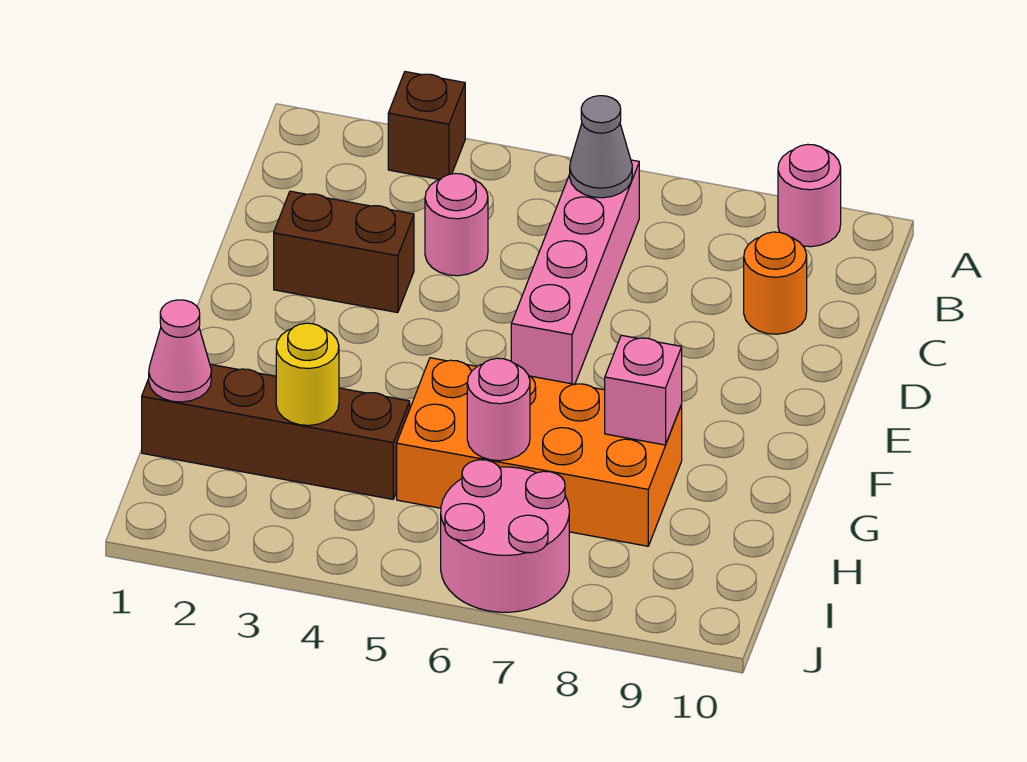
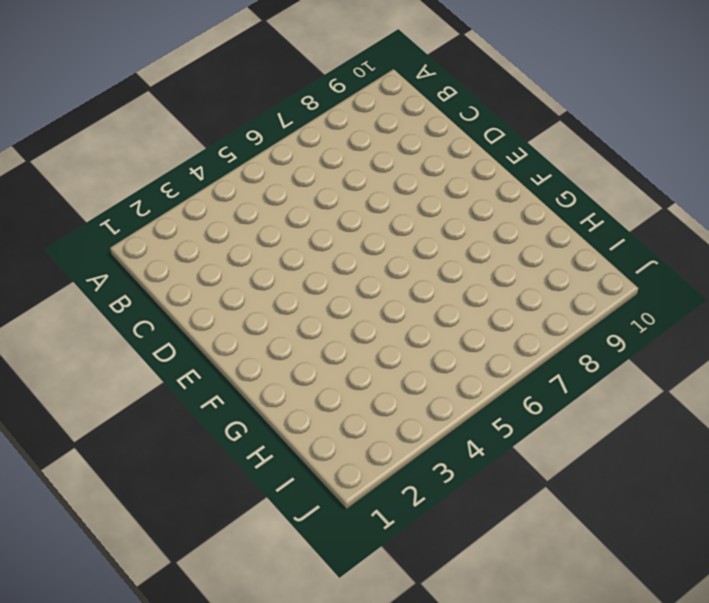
none -> brown brick A3 level 1
none -> pink round brick A9 level 1
none -> pink brick B6:E6 level 1

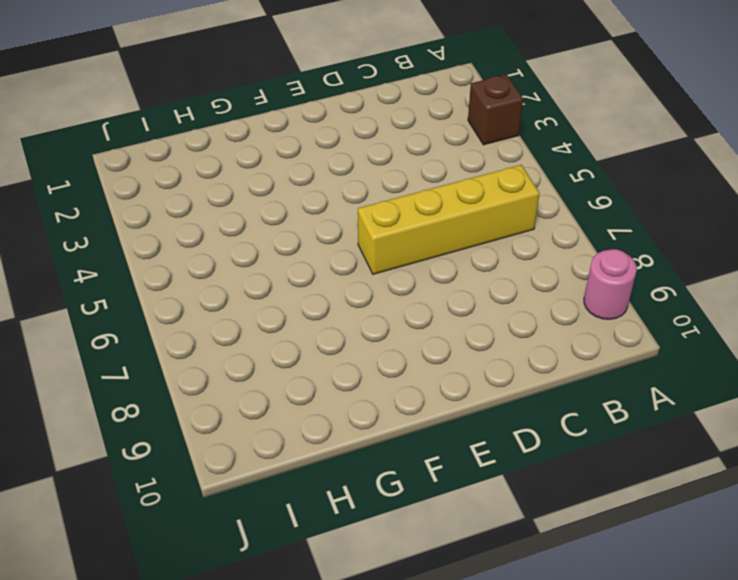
yellow brick B6:E6 level 1 -> pink brick B6:E6 level 1
none -> pink round brick C4 level 1
none -> orange round brick C9 level 1
none -> brown brick D2:D3 level 1

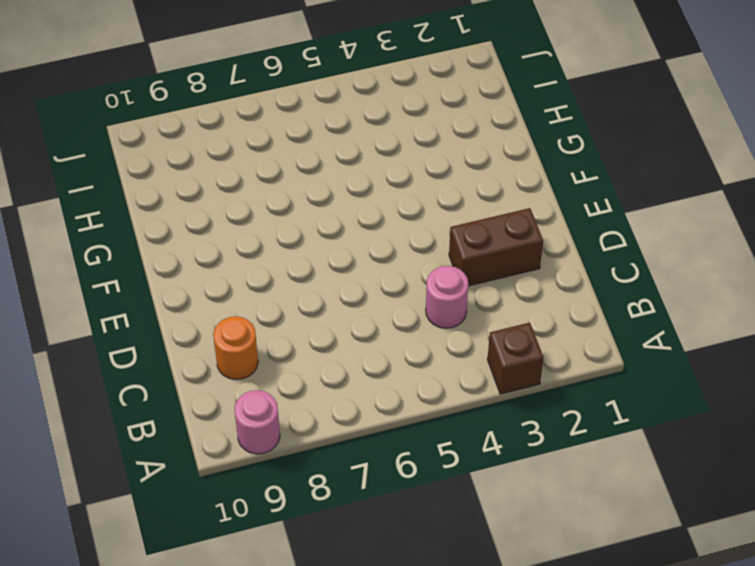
none -> pink brick B6:E6 level 1
none -> orange brick G5:H8 level 1
none -> brown brick H1:H4 level 1

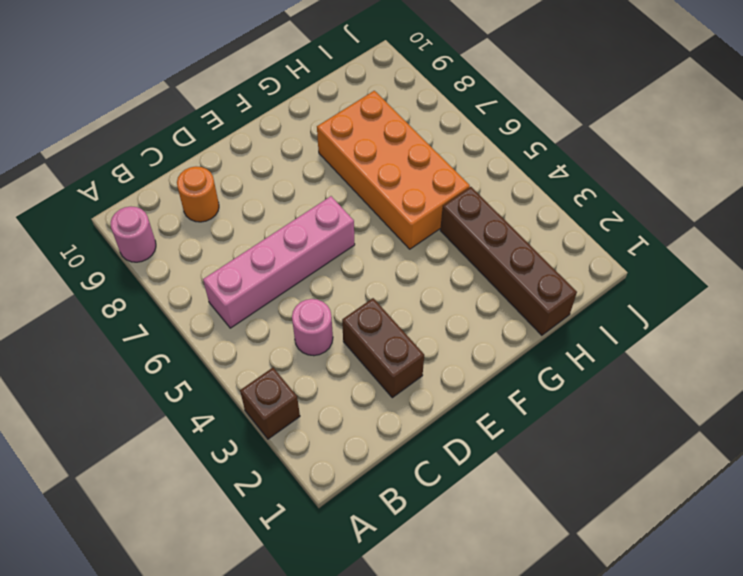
none -> pink round brick I6:J7 level 1
none -> grey cone B6 level 2
none -> pink brick G8 level 2

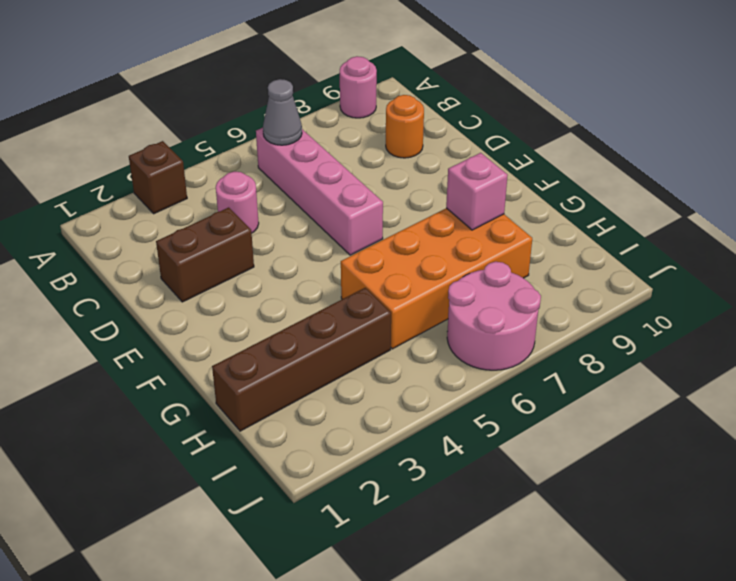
none -> pink cone H1 level 2
none -> yellow round brick H3 level 2
none -> pink round brick H6 level 2

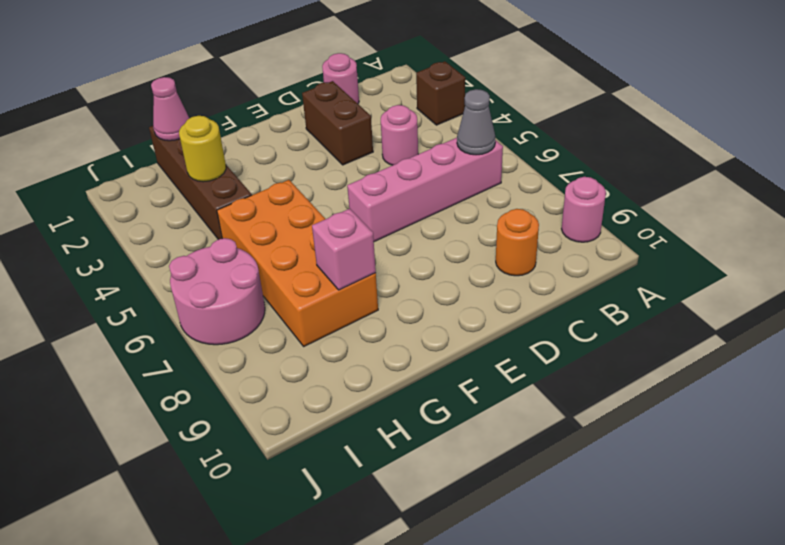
pink round brick C1 level 1 -> pink round brick H6 level 2

